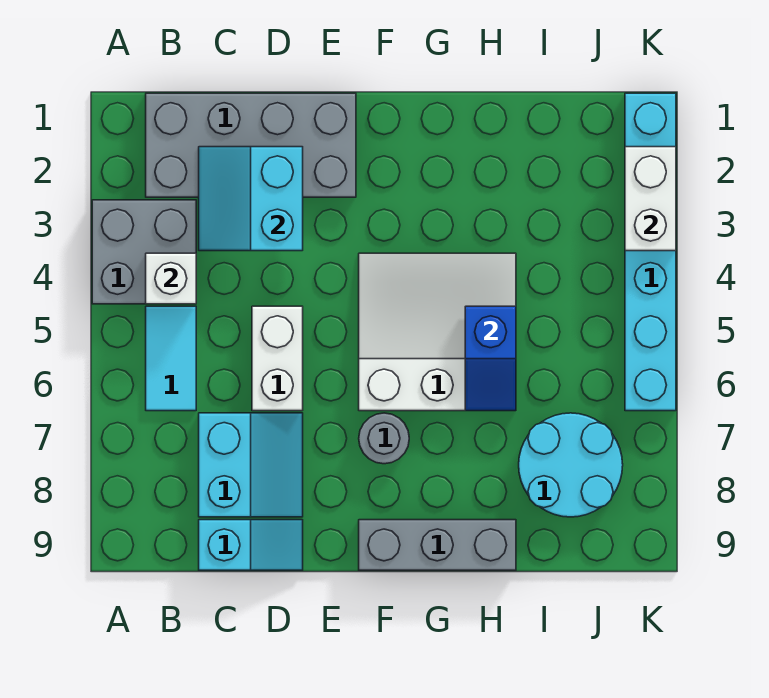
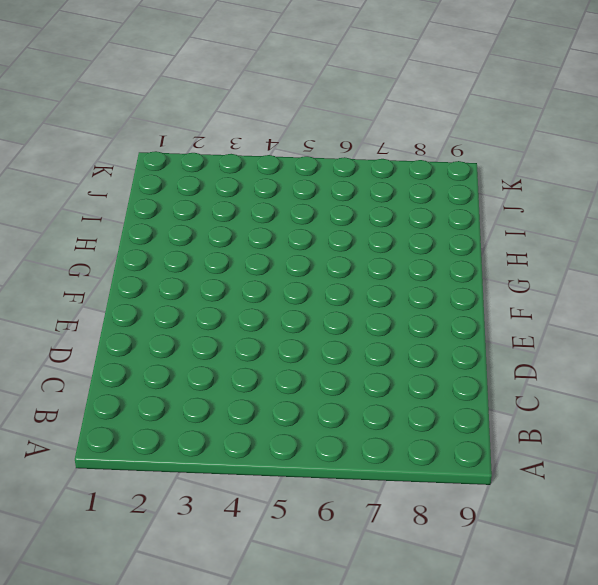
none -> grey brick A3:B4 level 1
none -> grey brick B1:E2 level 1
none -> cyan tile B5:B6 level 1

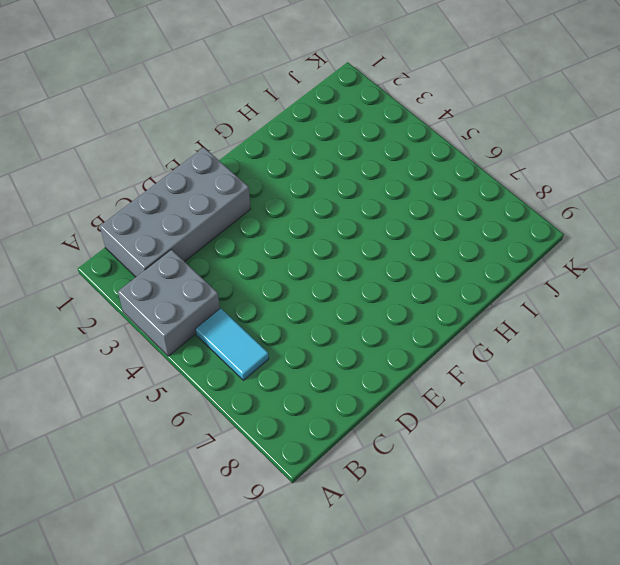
none -> cyan slope C7:D8 level 1 top C
none -> cyan slope C9:D9 level 1 top C
none -> white brick D5:D6 level 1

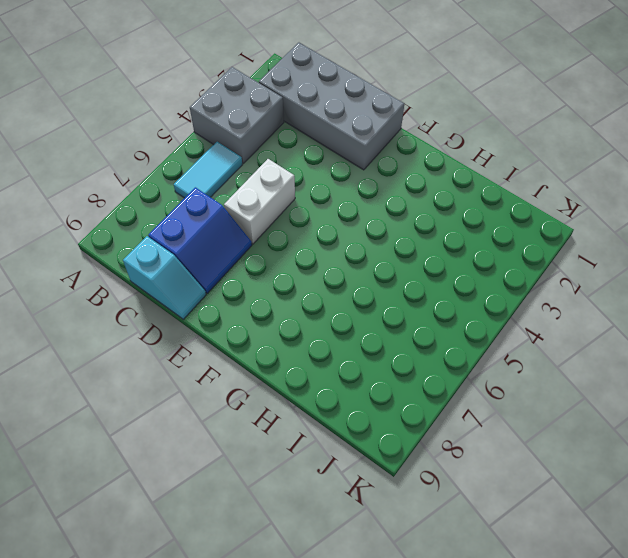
blue slope C7:D8 level 1 top C -> cyan slope C7:D8 level 1 top C
none -> white slope F4:H6 level 1 top 6
none -> grey round brick F7 level 1
none -> grey brick F9:H9 level 1

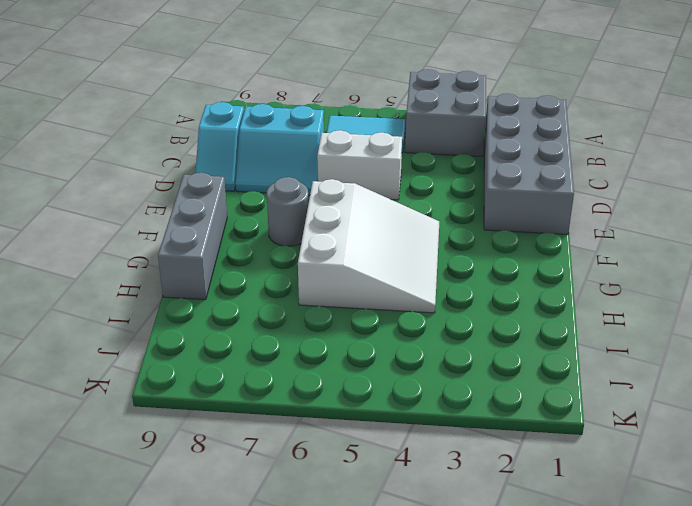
none -> cyan round brick I7:J8 level 1
none -> cyan brick K1:K6 level 1
none -> white brick B4 level 2

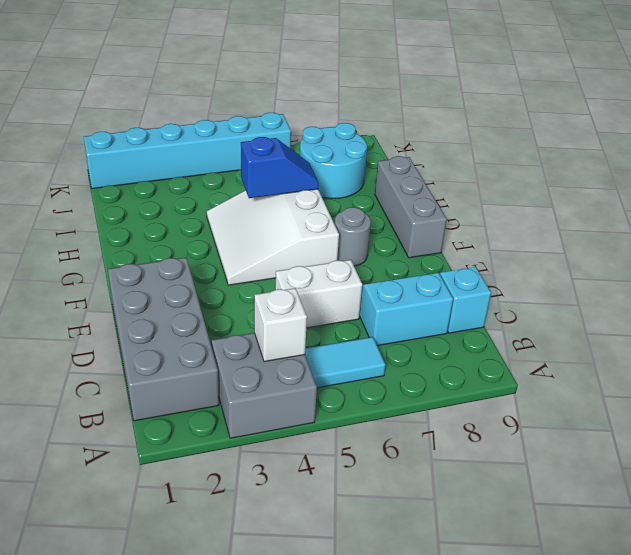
none -> cyan slope C2:D3 level 2 top D
none -> white brick K2:K3 level 2

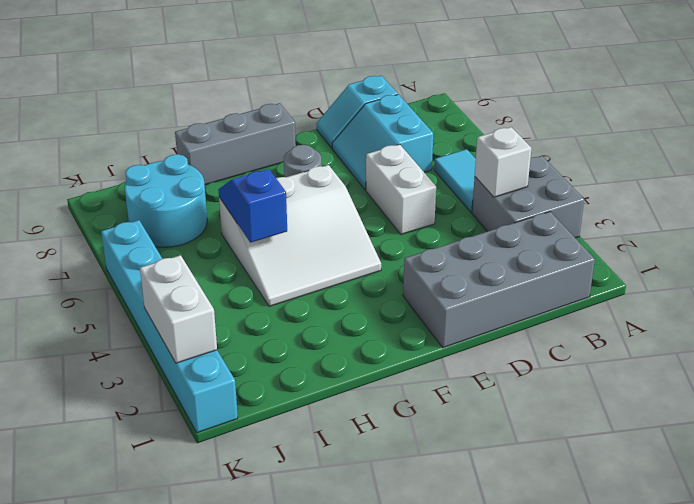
none -> cyan slope C2:D3 level 2 top D

